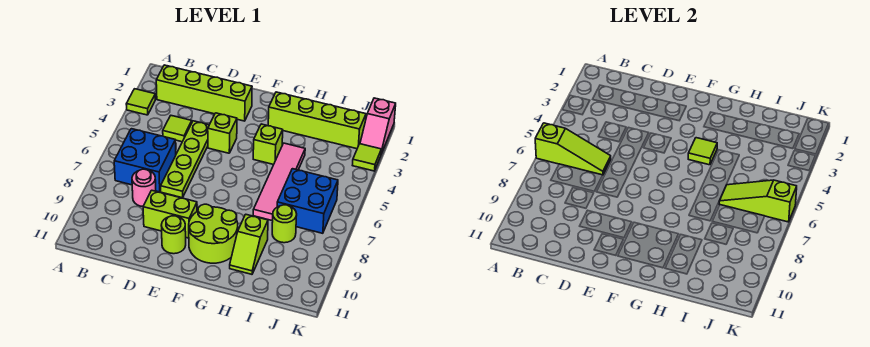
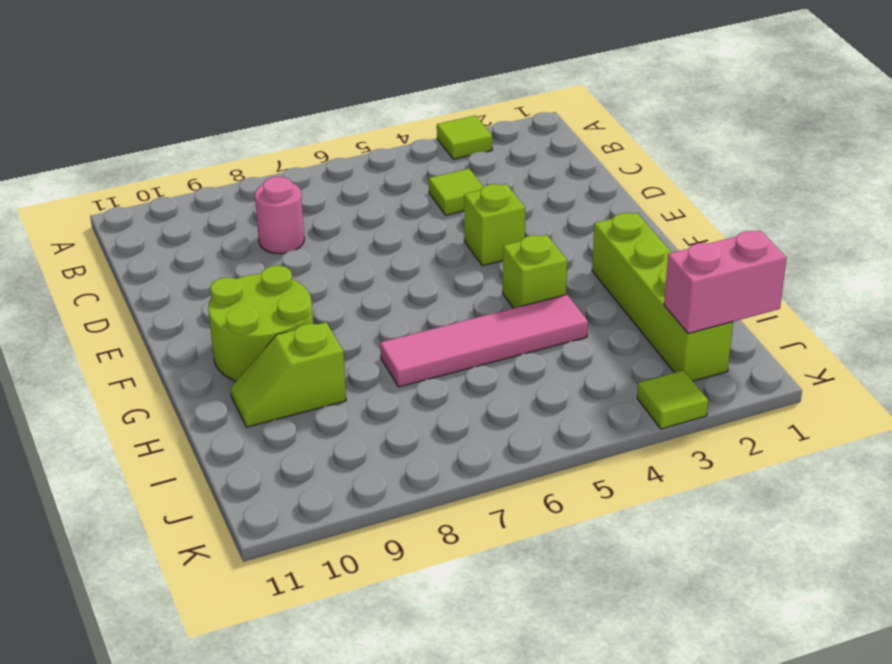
pink brick J1:J2 level 2 -> none
none -> lime brick B2:E2 level 1
none -> blue brick B6:C7 level 1
none -> lime plate D4:D7 level 1

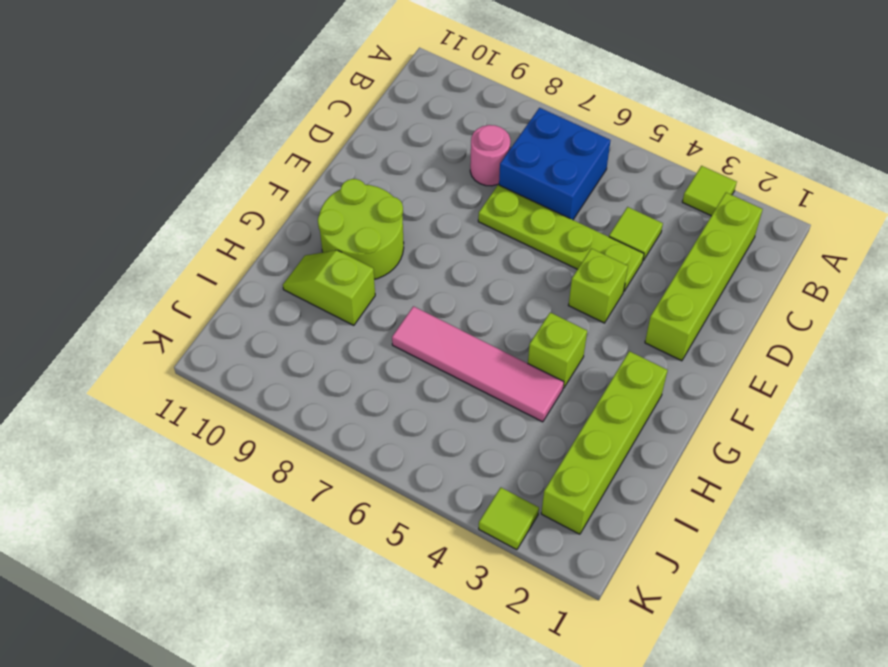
none -> lime brick D9:E9 level 1
none -> lime round brick E10 level 1
none -> blue brick I6:J7 level 1

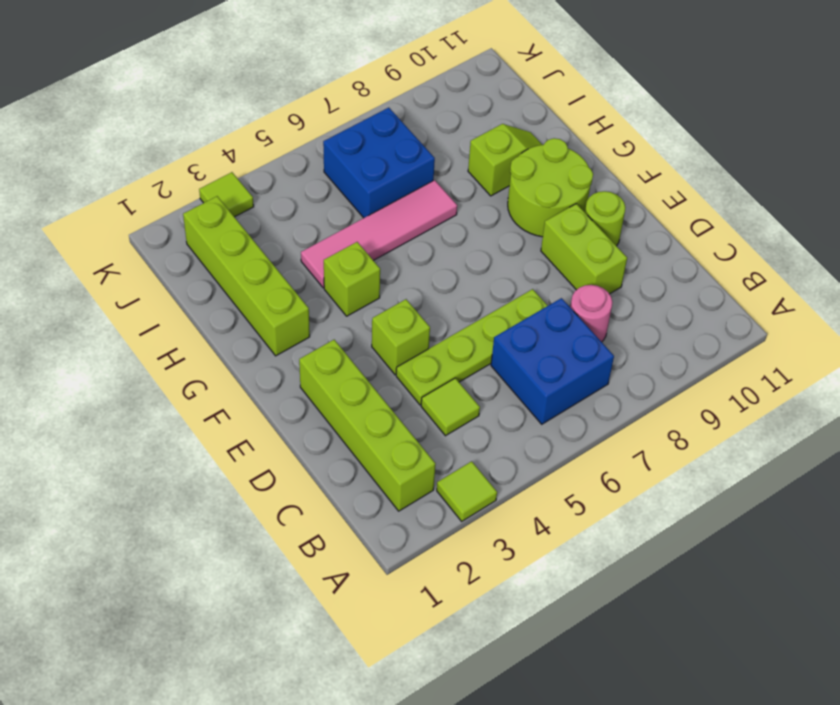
none -> lime round brick I8 level 1
none -> pink slope K1:K2 level 1 top 1
none -> lime slope A6:C6 level 2 top A

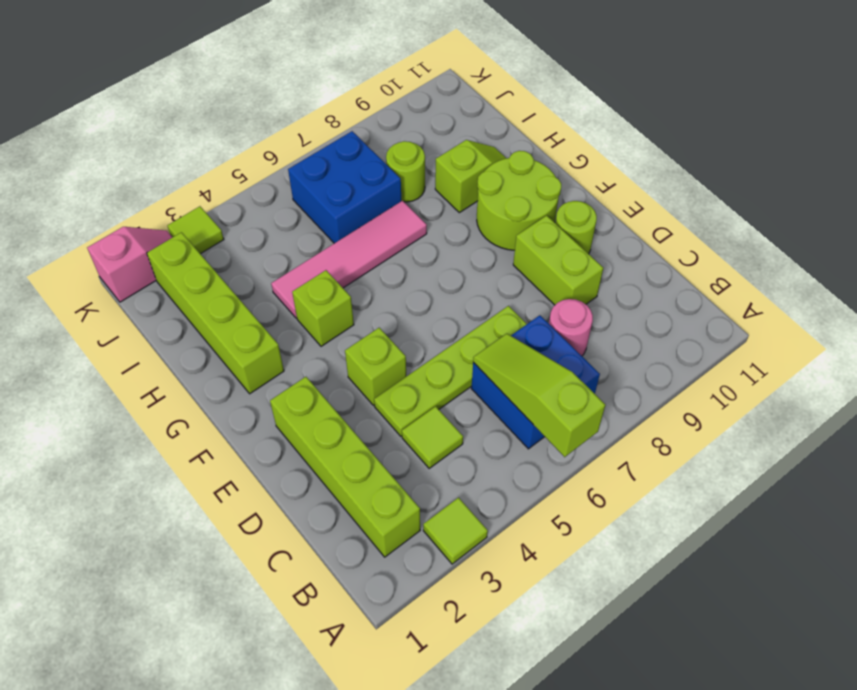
none -> lime tile G4 level 2
none -> lime slope I6:K6 level 2 top K

